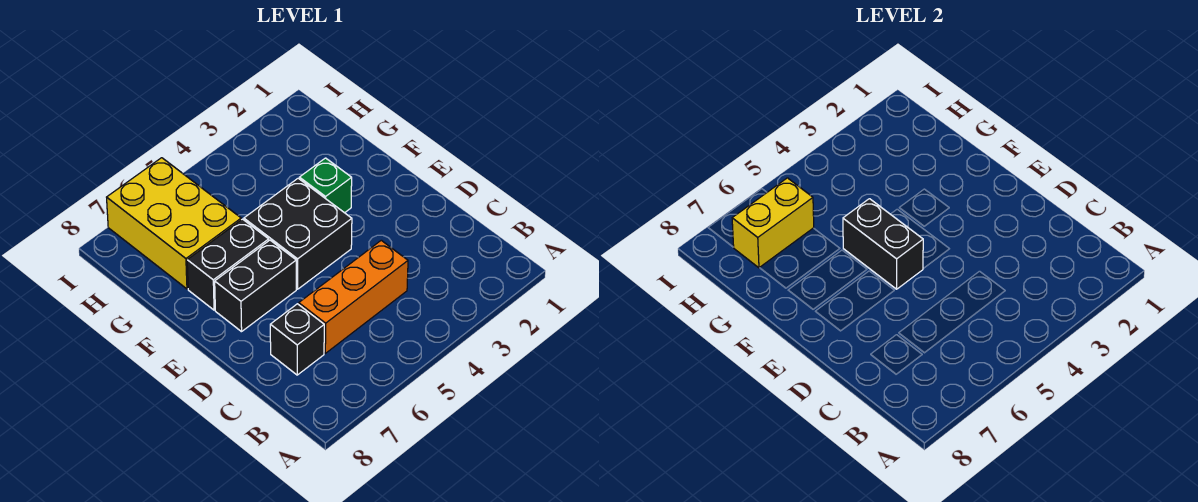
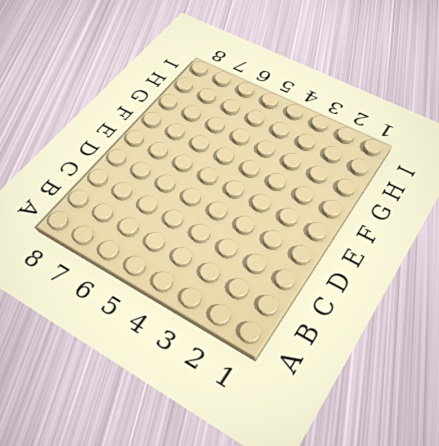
none -> orange brick C4:C6 level 1
none -> black brick C7 level 1

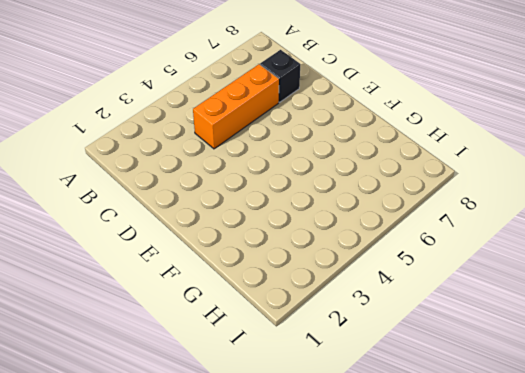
none -> black brick E4:F5 level 1
none -> black brick E6:E7 level 1

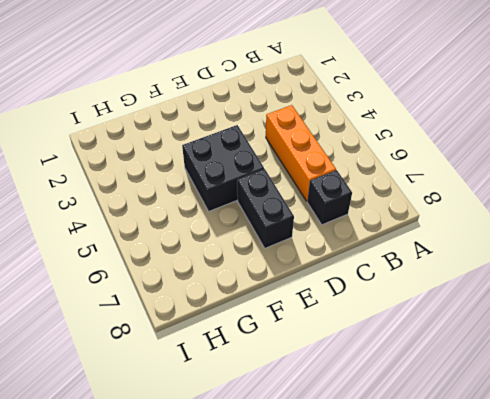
none -> green brick F3 level 1
none -> black brick F6:F7 level 1

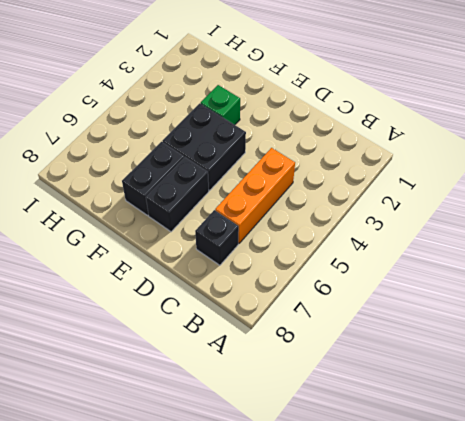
none -> yellow brick G6:I7 level 1
none -> black brick E5:F5 level 2

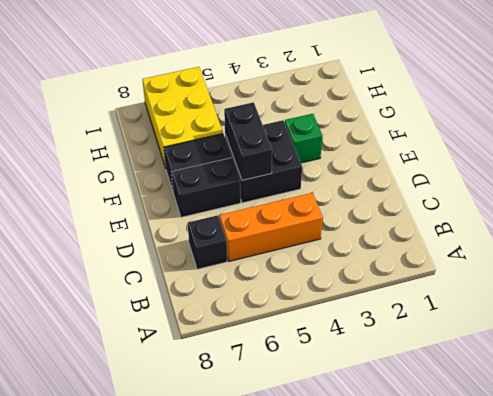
none -> yellow brick H6:H7 level 2

